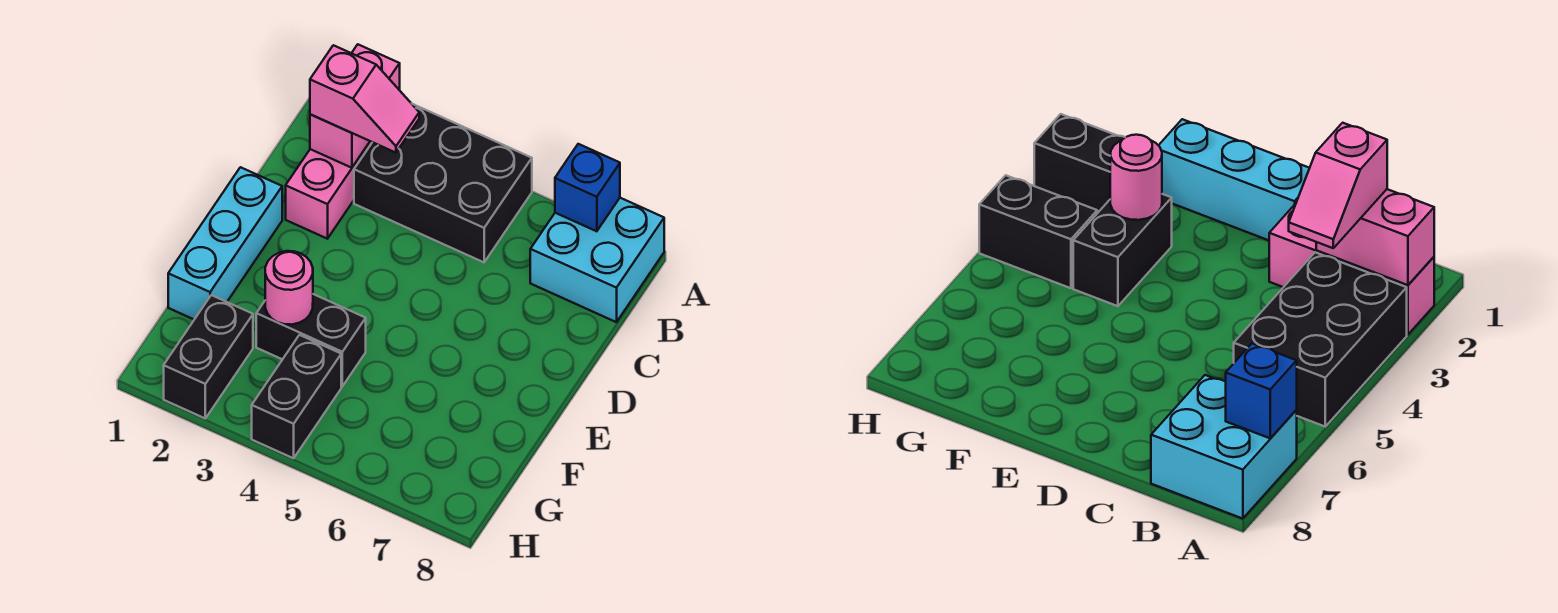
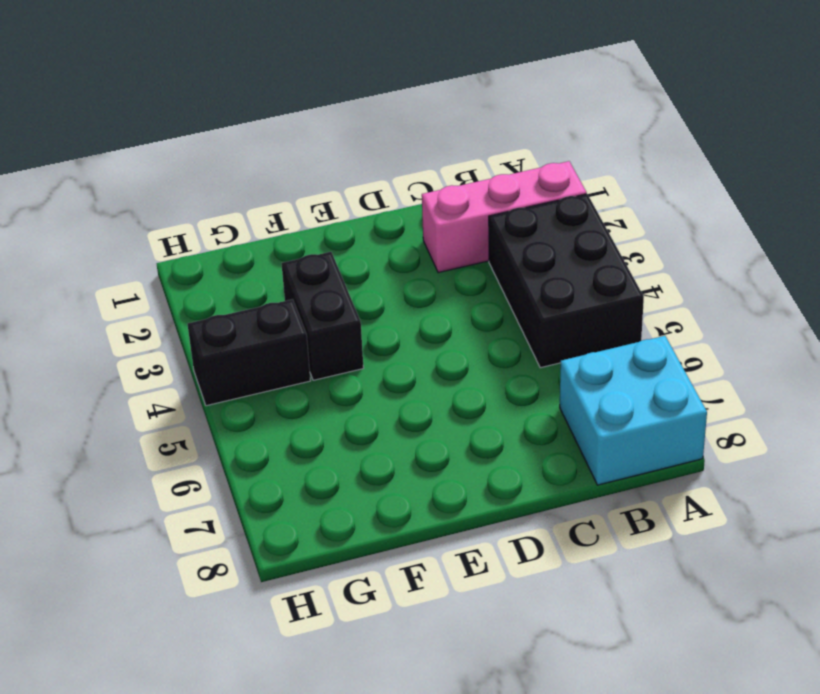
none -> cyan brick D1:F1 level 1
none -> black brick G2:H2 level 1

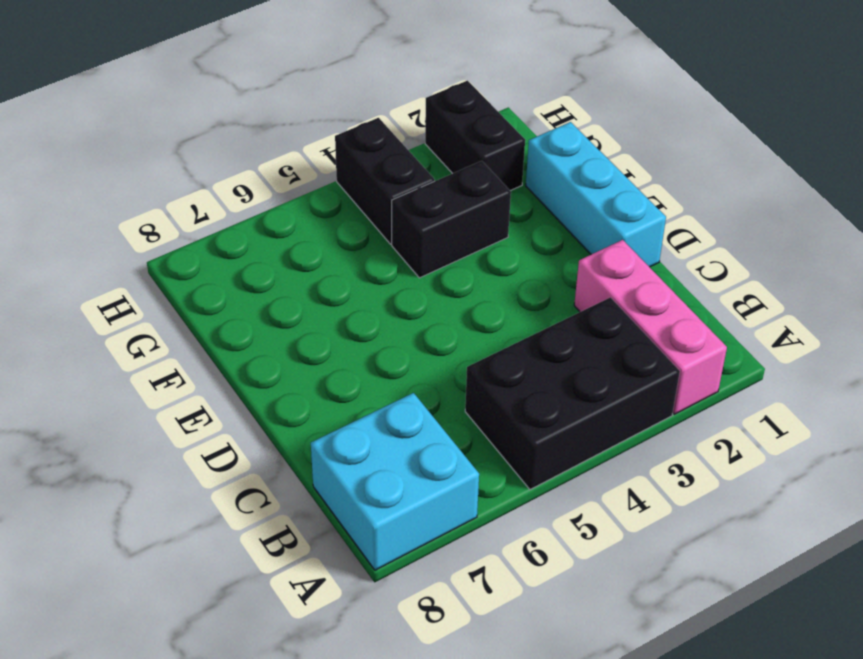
none -> pink brick A2:B2 level 2
none -> blue brick A7 level 2

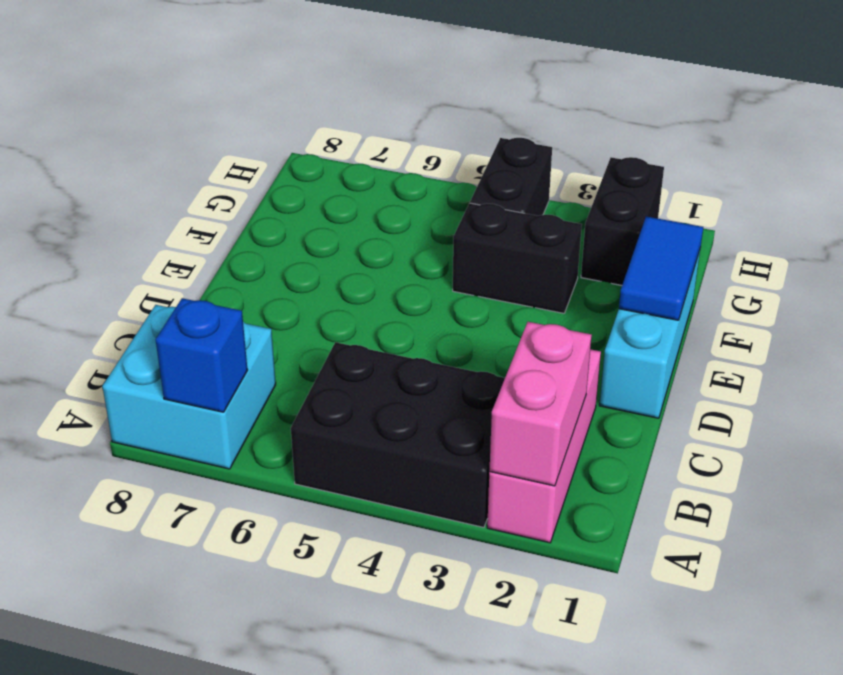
blue tile E1:F1 level 2 -> none
none -> pink round brick F3 level 2
none -> pink slope B2:B3 level 3 top 2

